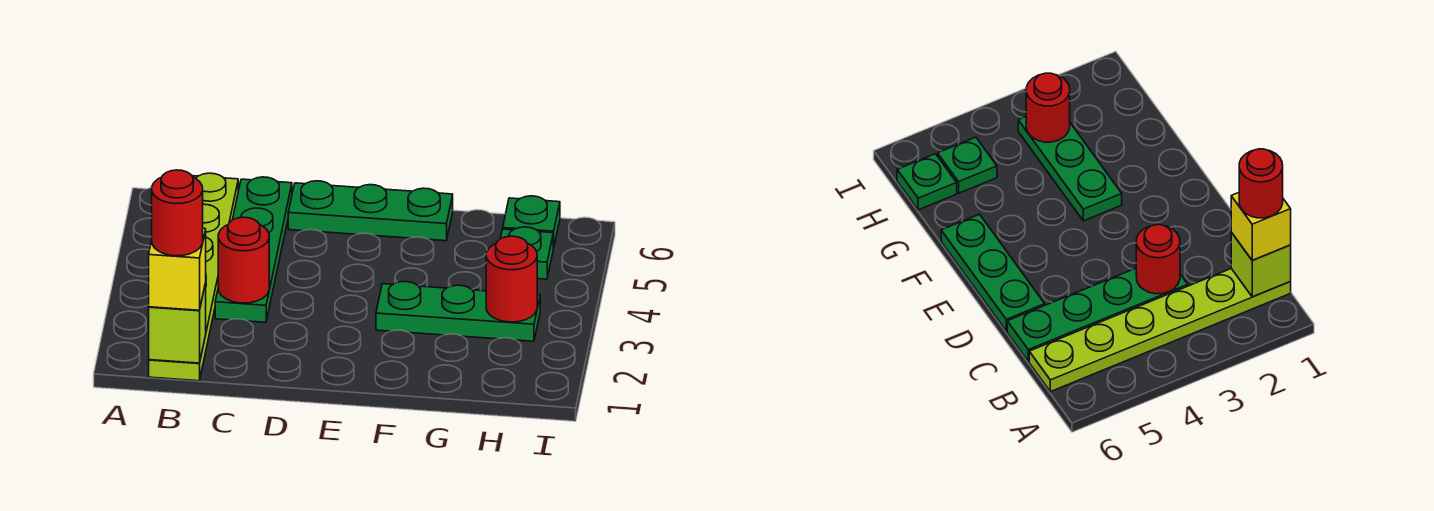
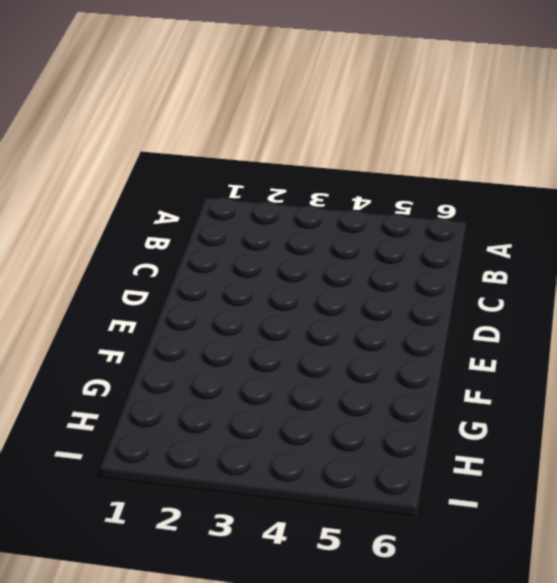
none -> lime plate B1:B6 level 1
none -> green plate C3:C6 level 1

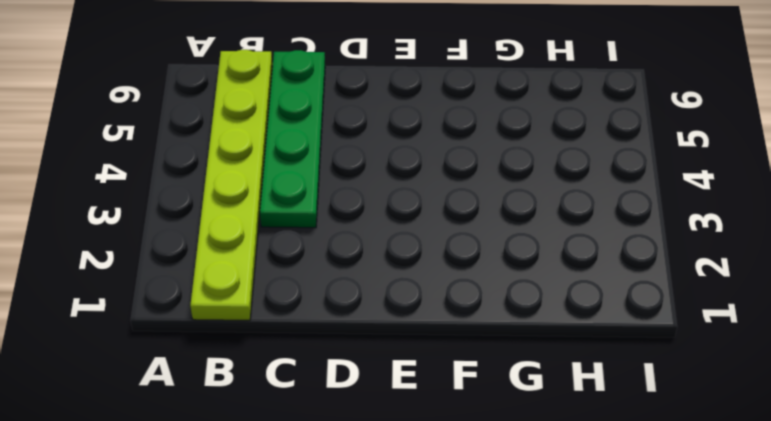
none -> green plate D6:F6 level 1
none -> green plate F3:H3 level 1

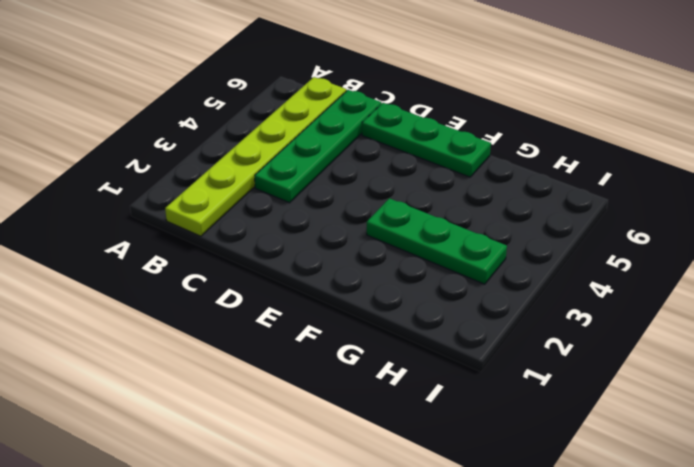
none -> green plate H5 level 1
none -> green plate H6 level 1

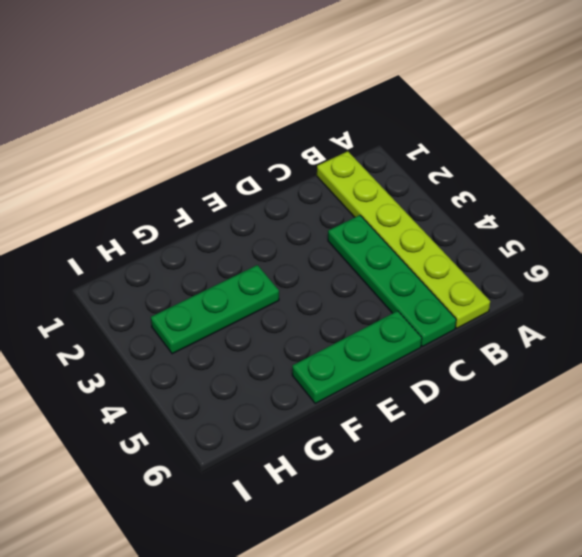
none -> green plate H5 level 1
none -> green plate H6 level 1

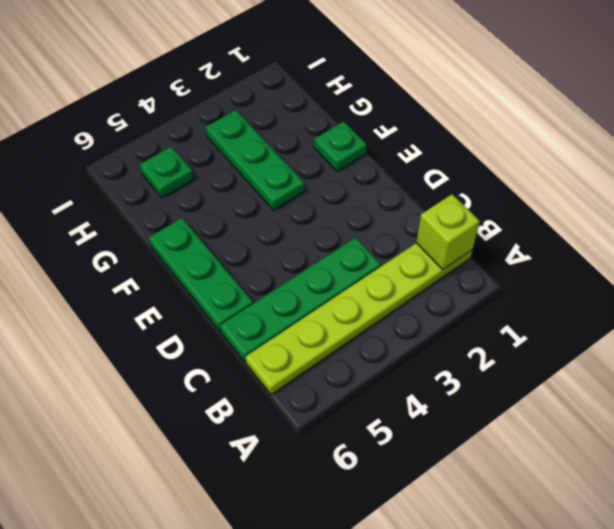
green plate F1 level 1 -> green plate H6 level 1
none -> red round brick C3 level 2
none -> red round brick H3 level 2

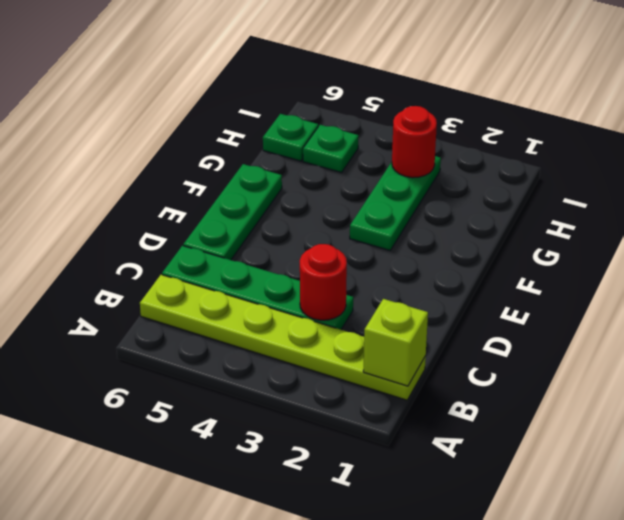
none -> yellow brick B1 level 3
none -> red round brick B1 level 4

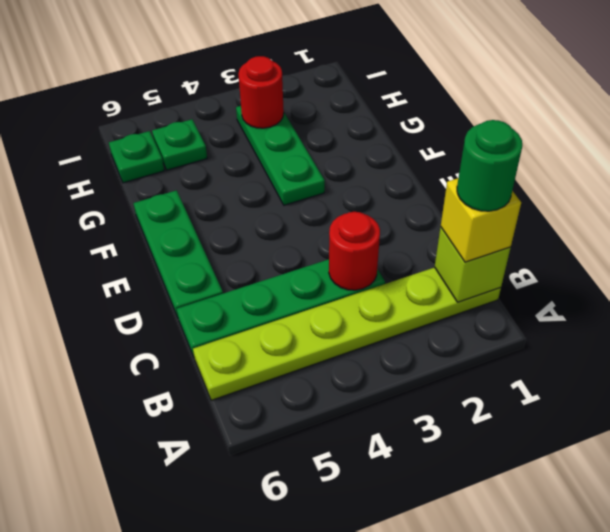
green round brick B1 level 4 -> red round brick B1 level 4

